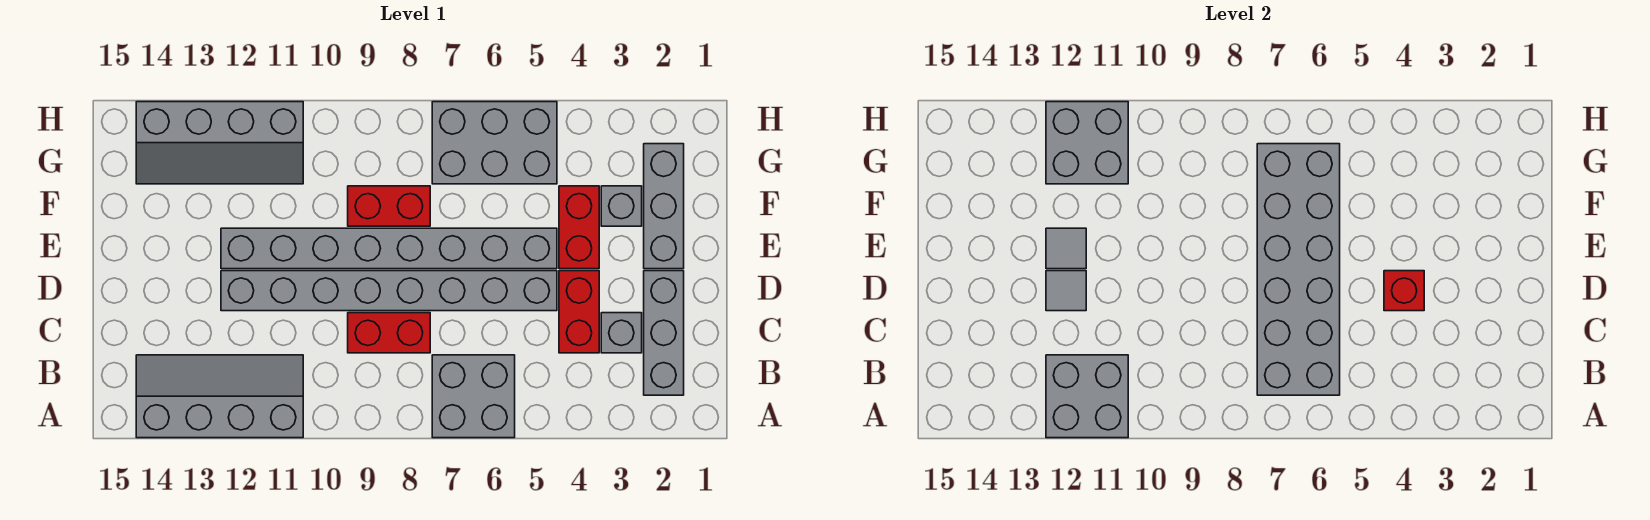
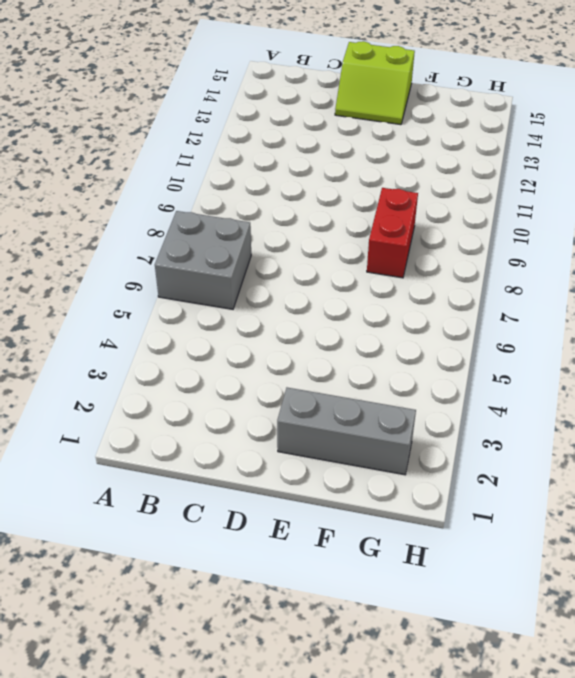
lime slope D14:E15 level 1 top 15 -> none
none -> grey slope A11:B14 level 1 top A
none -> grey brick B2:D2 level 1
none -> grey brick C3 level 1

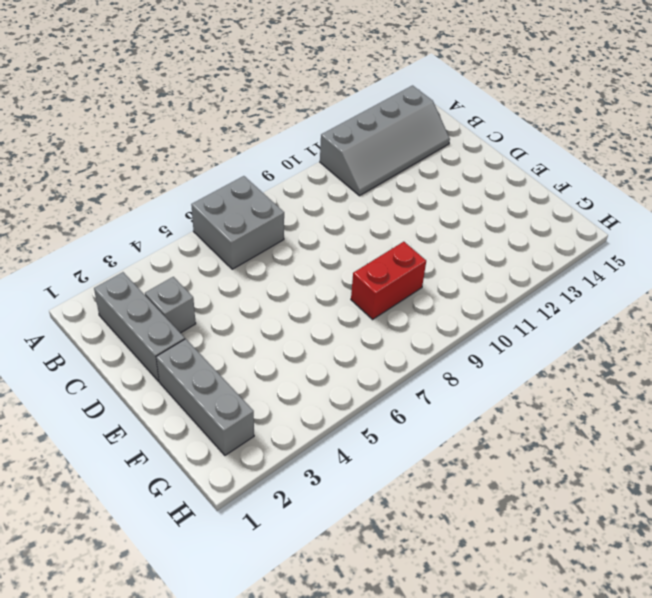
none -> red brick C4:D4 level 1
none -> red brick C8:C9 level 1
none -> grey brick D5:D12 level 1

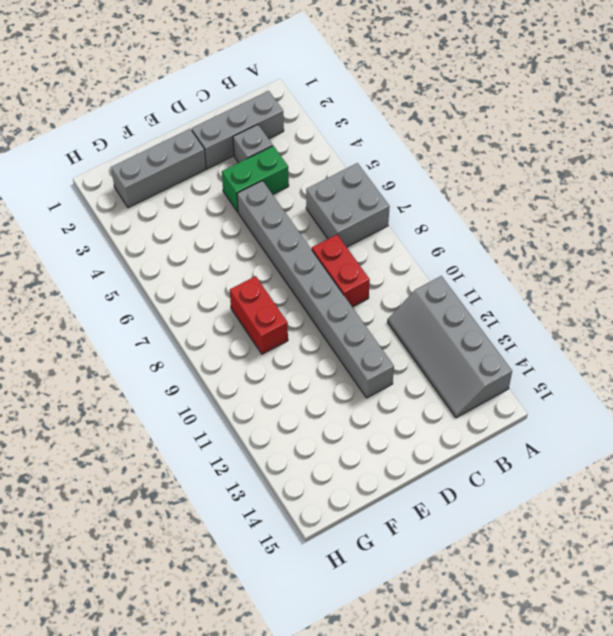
green brick C4:D4 level 1 -> red brick C4:D4 level 1
none -> red brick E4:F4 level 1
none -> grey brick E5:E12 level 1
none -> grey brick F3 level 1

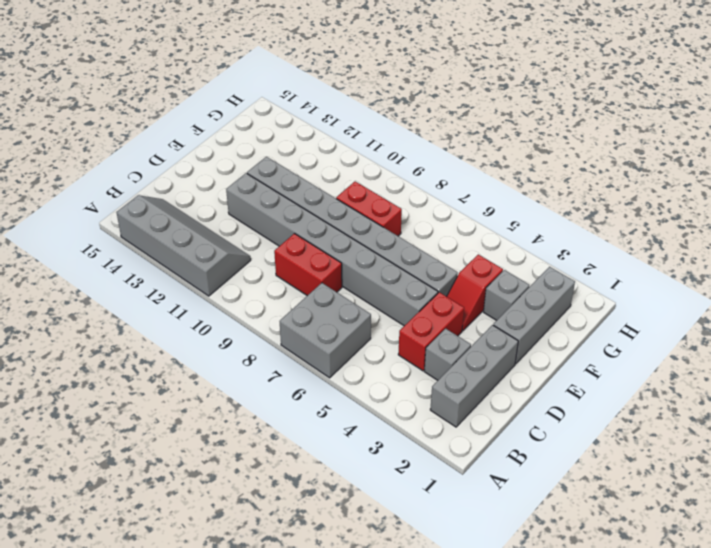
red slope E4:F4 level 1 top F -> red brick E4:F4 level 1
none -> grey brick G5:H7 level 1
none -> grey slope G11:H14 level 1 top H
none -> grey brick A11:B12 level 2

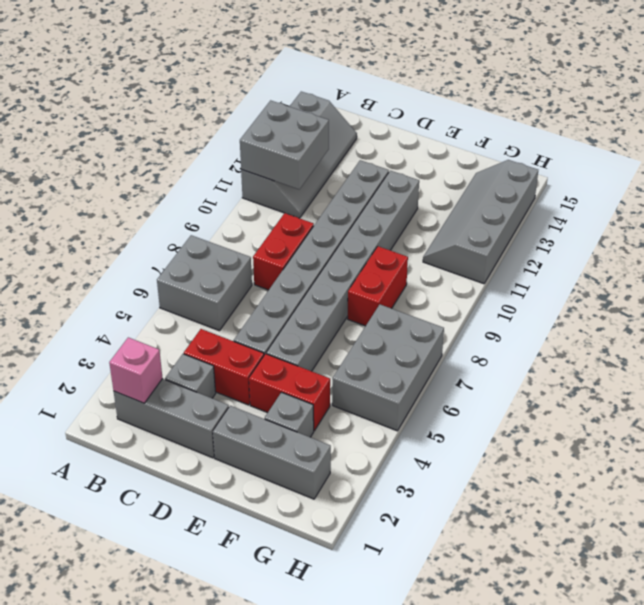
pink brick B2 level 2 -> none
none -> grey brick B6:G7 level 2
none -> red brick D4 level 2
none -> grey tile D12 level 2

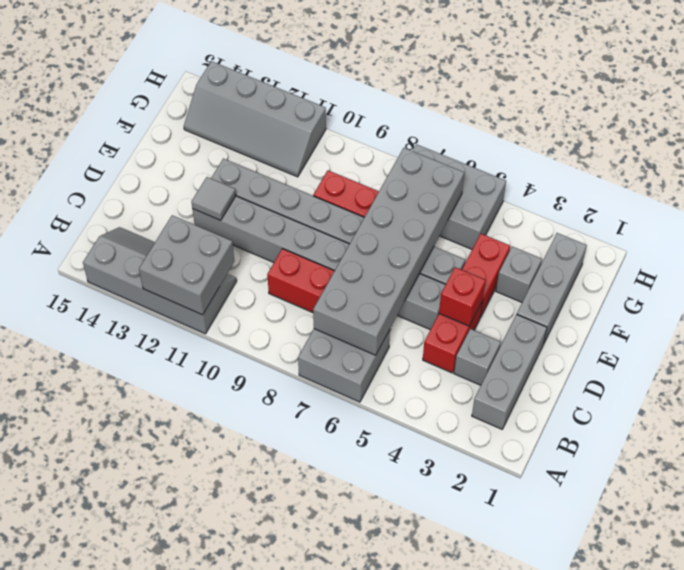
none -> grey tile E12 level 2
none -> grey brick G11:H12 level 2

